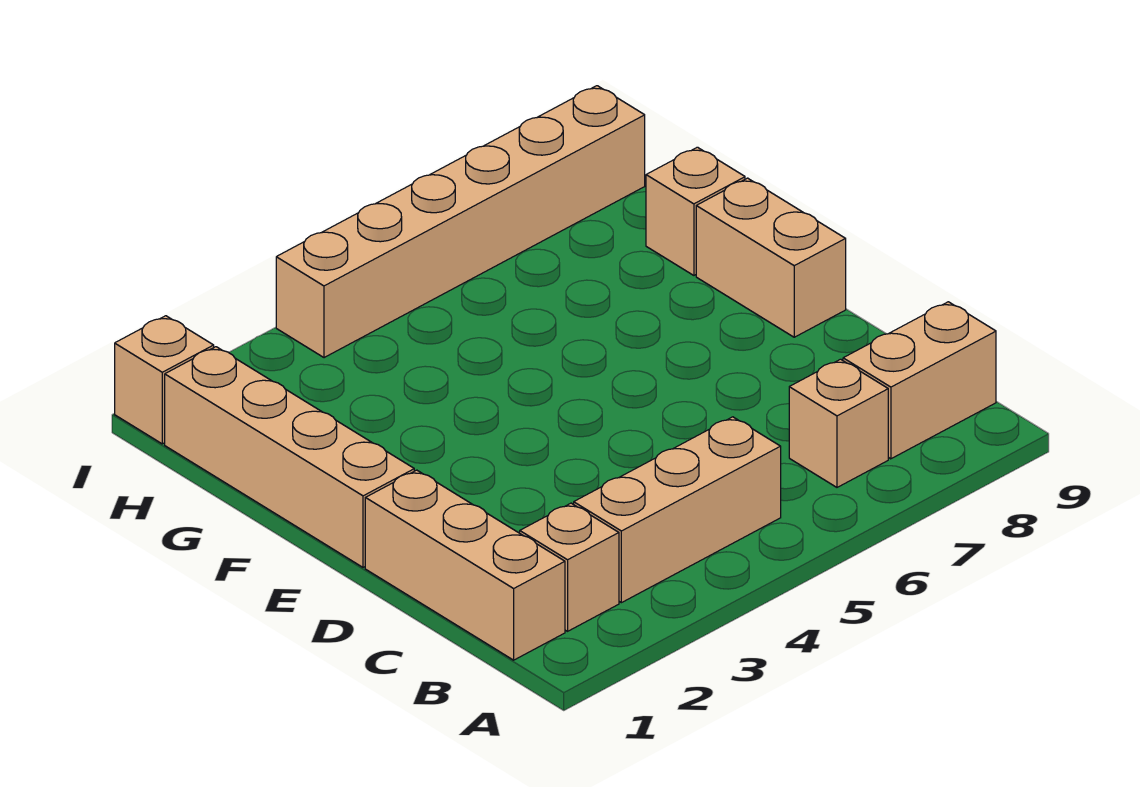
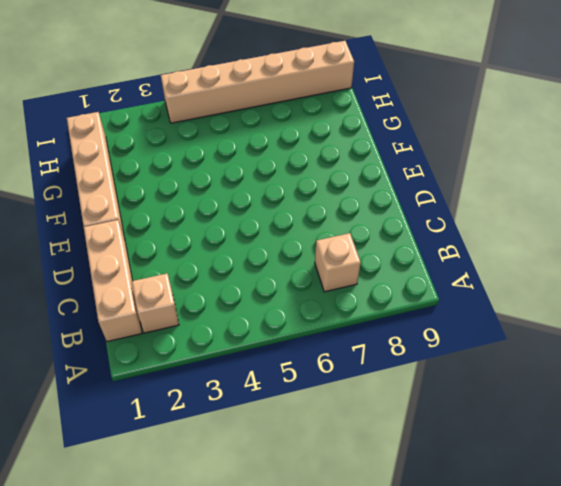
none -> tan brick B3:B5 level 1
none -> tan brick B8:B9 level 1

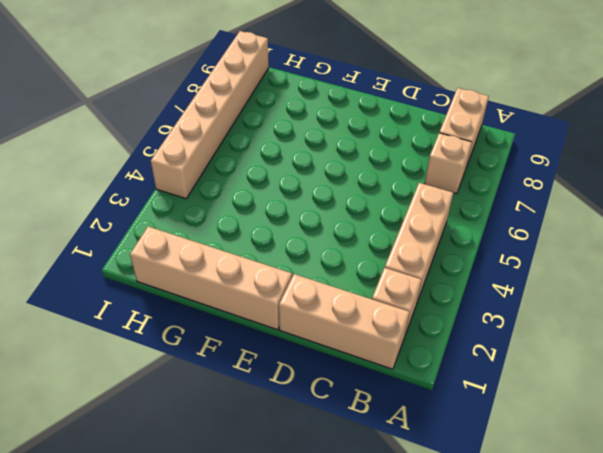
none -> tan brick E9:F9 level 1
none -> tan brick G9 level 1

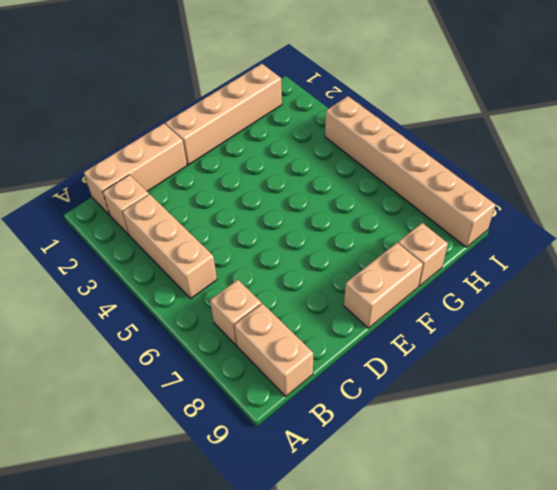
none -> tan brick I1 level 1

